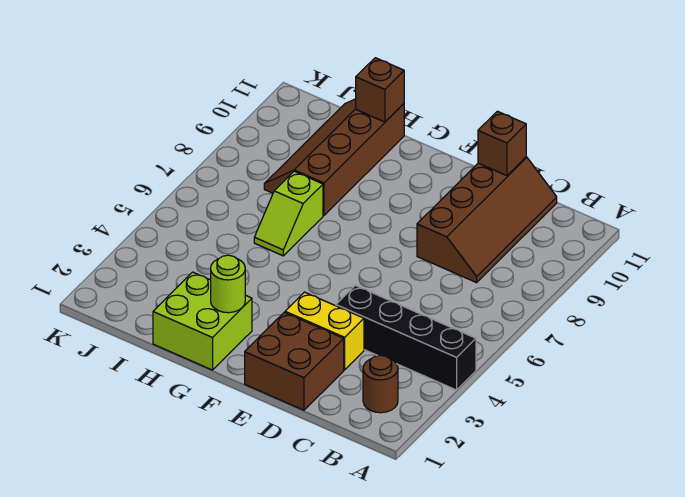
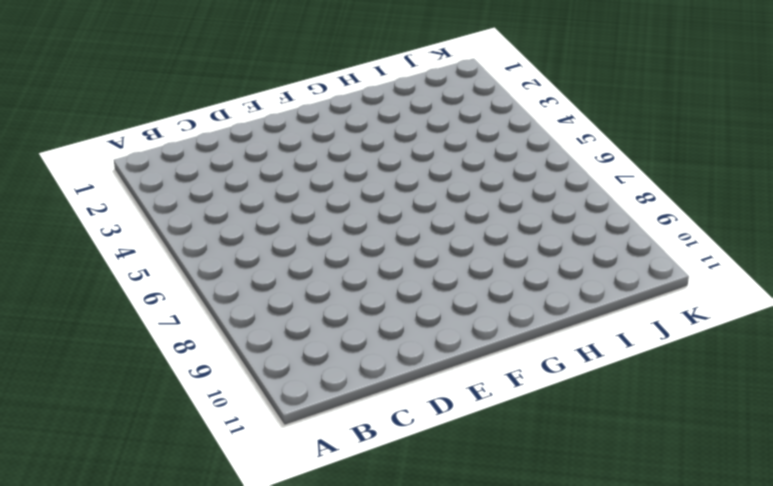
none -> black brick A4:D4 level 1
none -> brown round brick B2 level 1

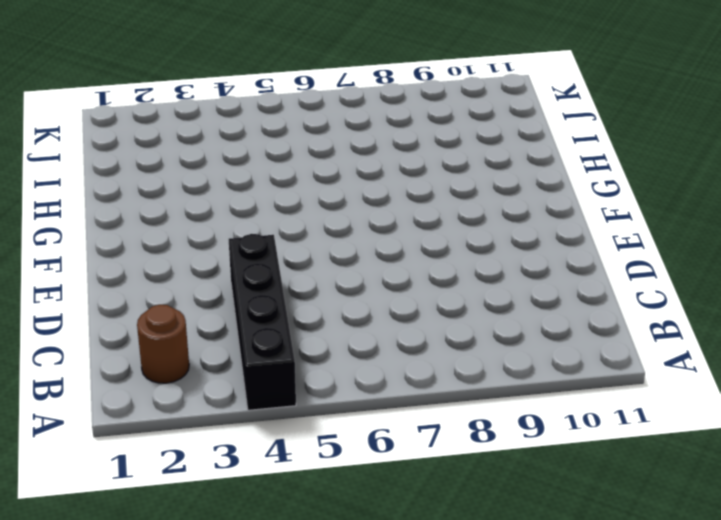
none -> brown slope C8:D11 level 1 top D
none -> brown brick D1:E2 level 1

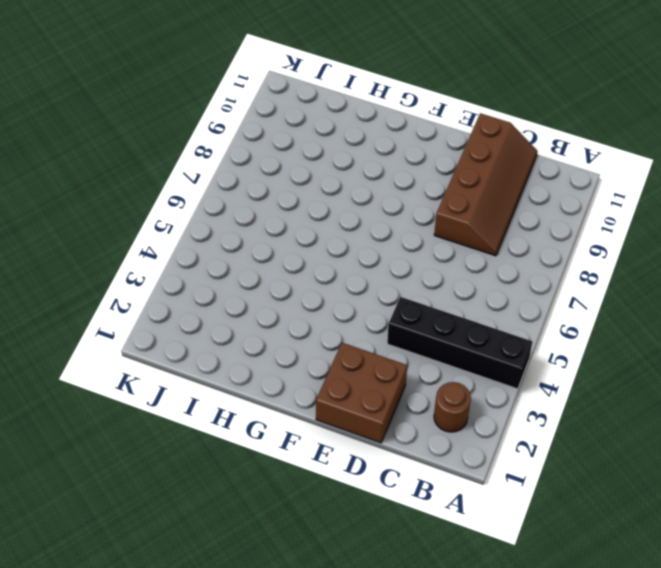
none -> yellow brick D3:E3 level 1
none -> lime brick G1:H2 level 1

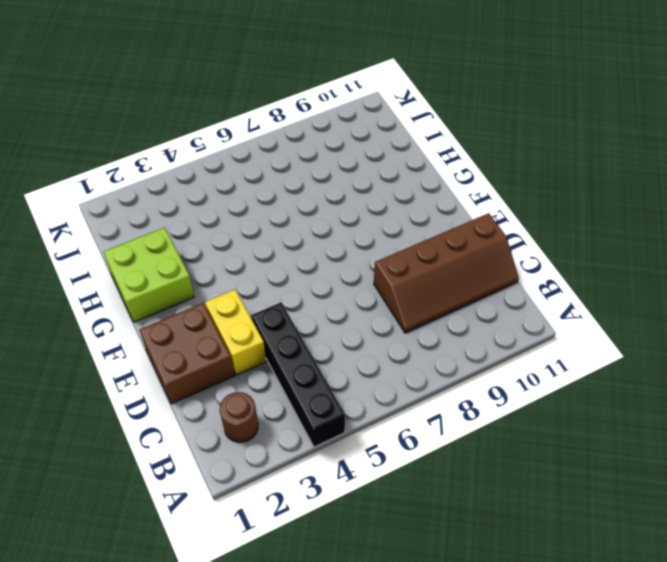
none -> lime slope H6:H7 level 1 top 7
none -> brown slope H8:I11 level 1 top H

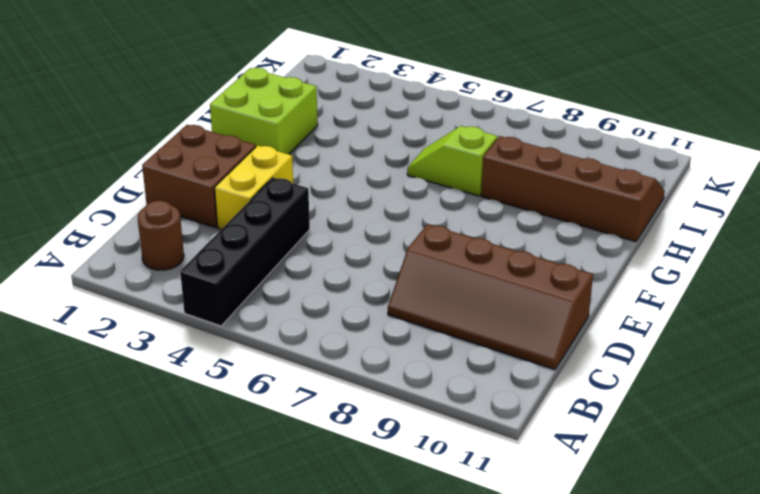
none -> brown brick D11 level 2
none -> lime round brick G2 level 2

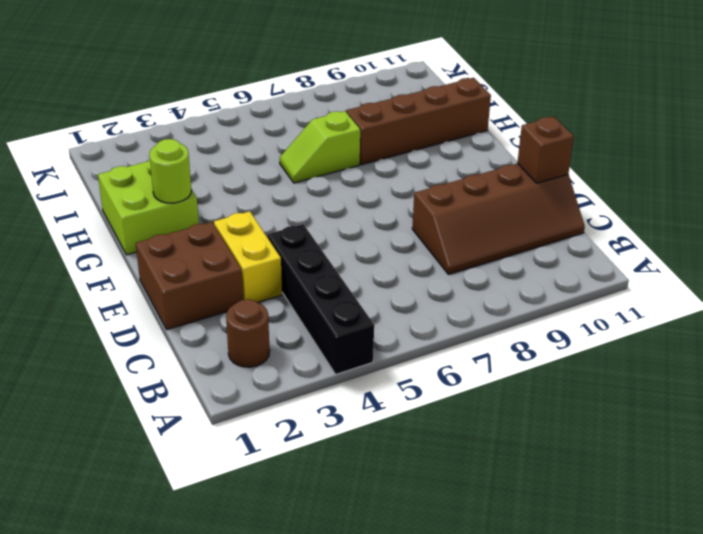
none -> brown brick H11 level 2

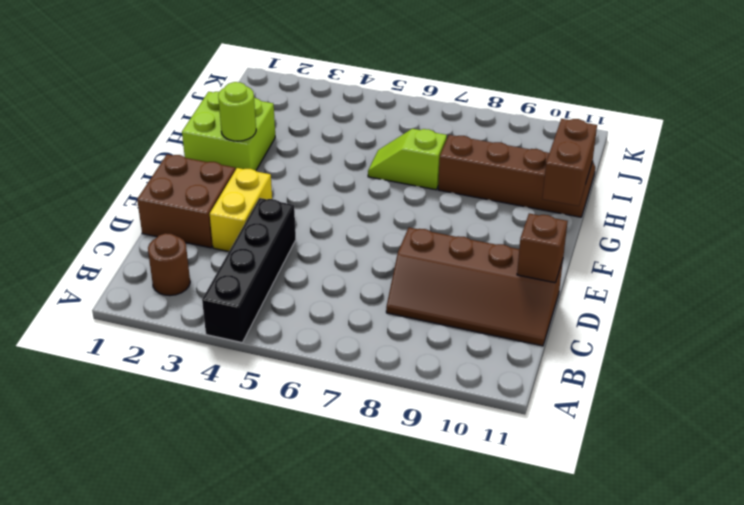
brown brick G11:H11 level 2 -> brown brick H11 level 2

